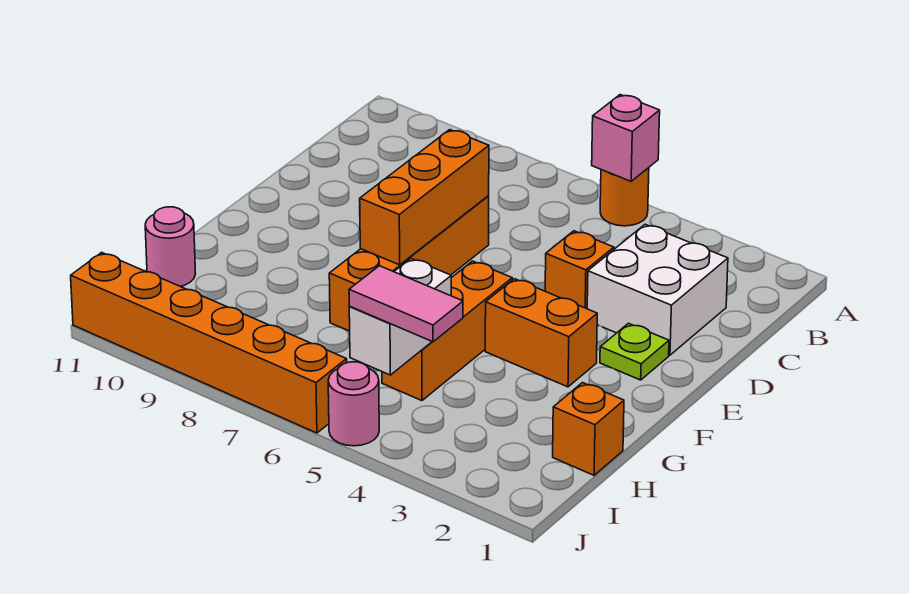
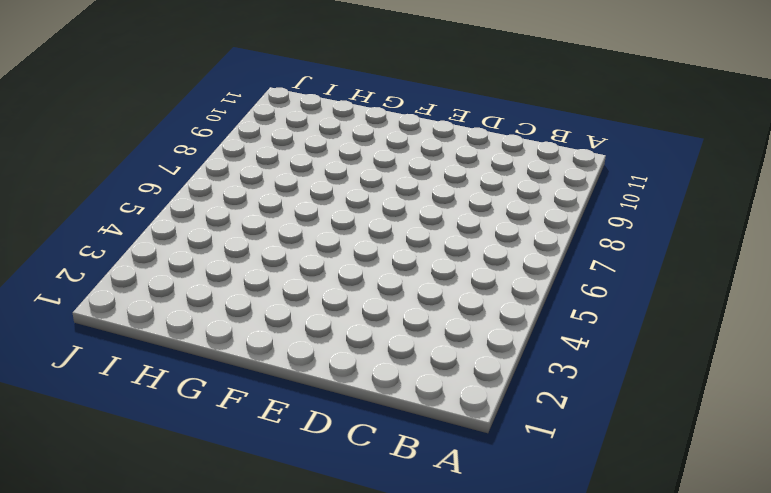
none -> orange round brick A5 level 1
none -> white brick C2:D3 level 1
none -> orange brick D4 level 1

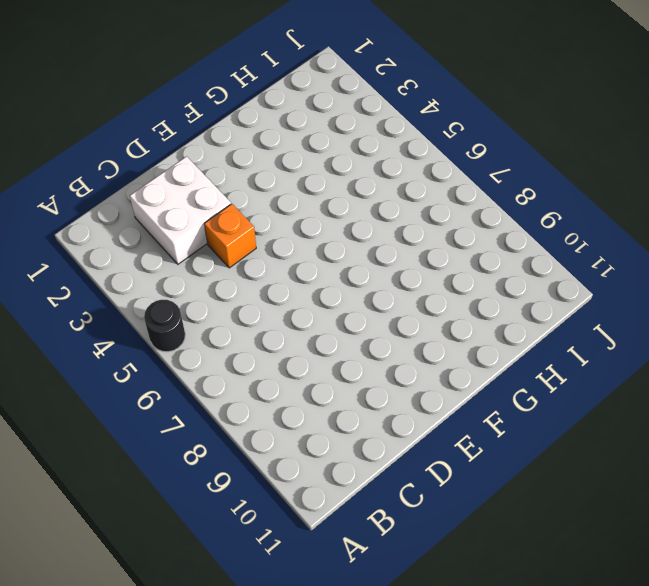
black round brick A5 level 1 -> orange round brick A5 level 1
none -> orange brick D7:G7 level 1
none -> lime plate E2 level 1
none -> orange brick F3:F4 level 1

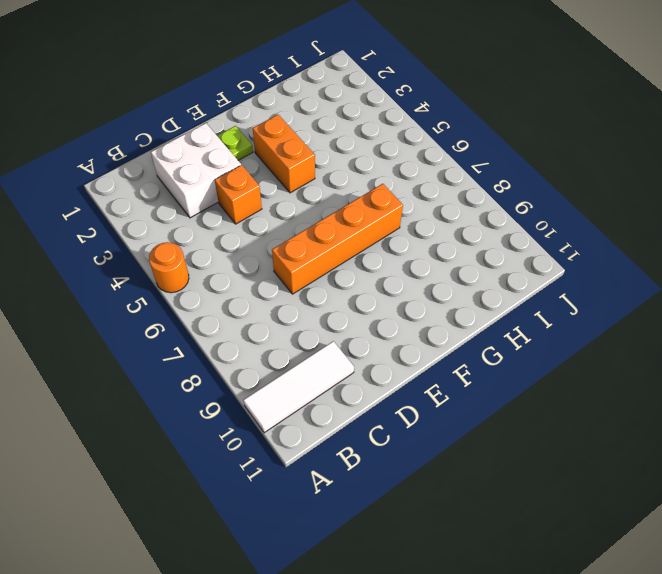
white tile A10:C10 level 1 -> none
none -> orange brick F5:H5 level 1
none -> orange brick H1 level 1
none -> pink round brick H11 level 1

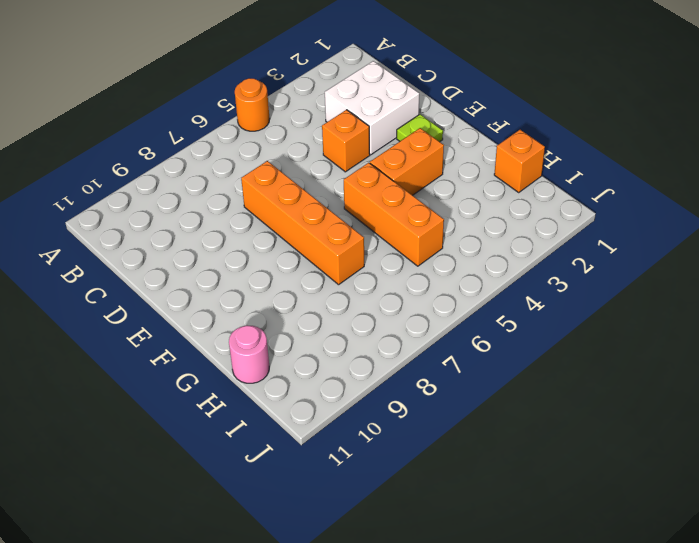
none -> pink round brick J5 level 1
none -> orange brick J6:J11 level 1
none -> pink brick A5 level 2

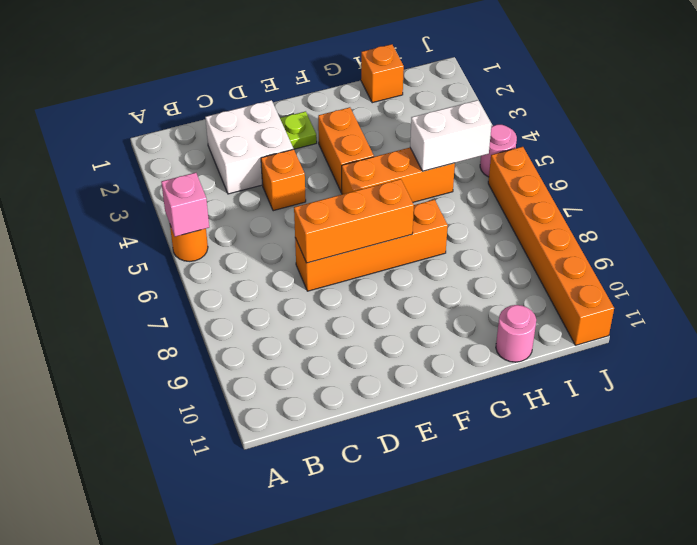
none -> pink tile I4:I5 level 3

